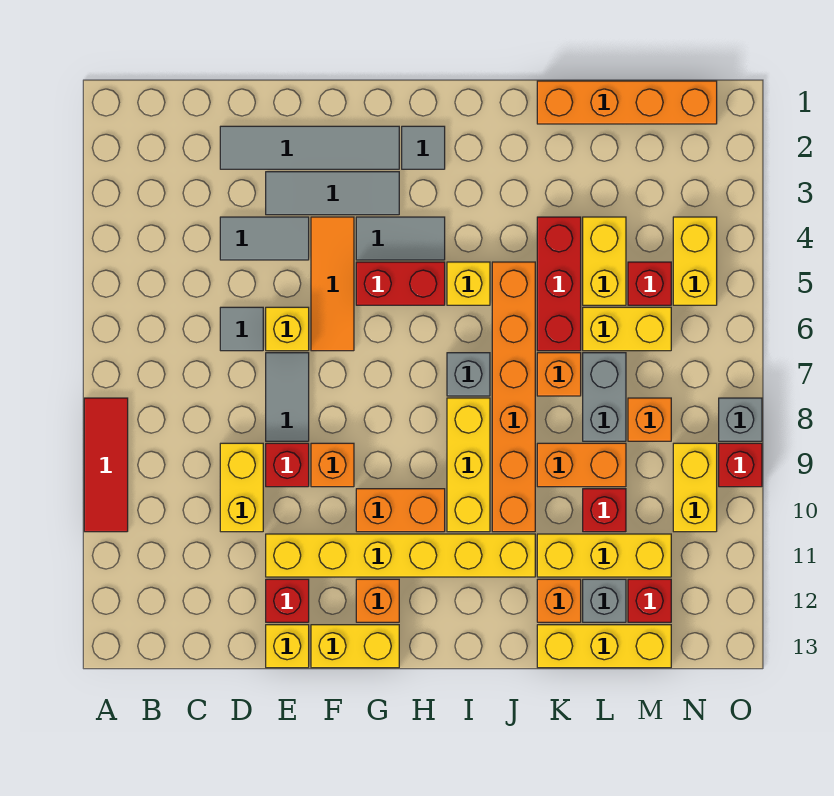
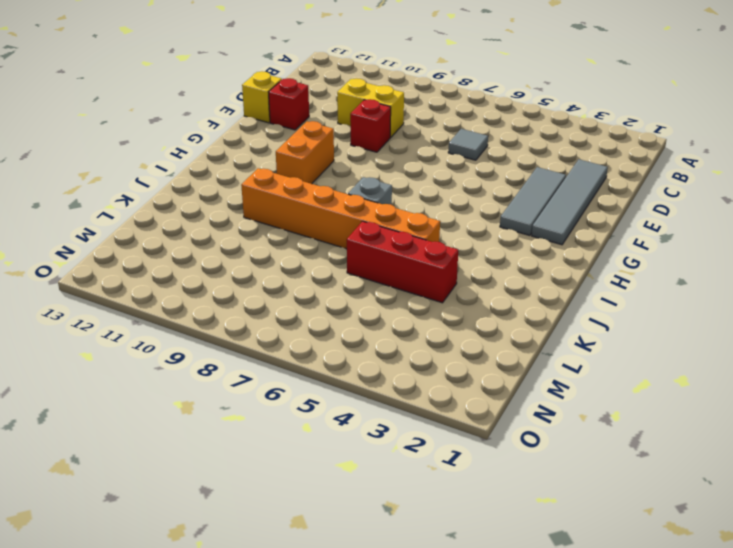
none -> red tile A8:A10 level 1
none -> grey tile D4:E4 level 1
none -> yellow brick E6 level 1
none -> grey tile E7:E8 level 1

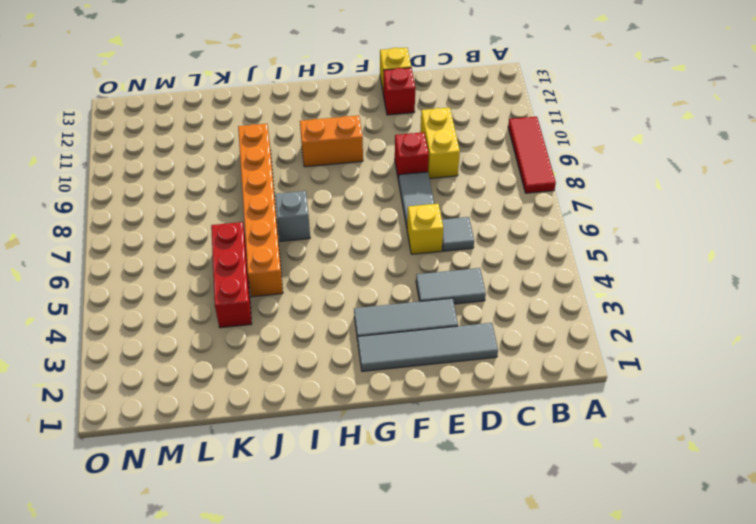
none -> yellow brick E11:J11 level 1
none -> orange tile F4:F6 level 1
none -> orange brick F9 level 1
none -> yellow brick F13:G13 level 1

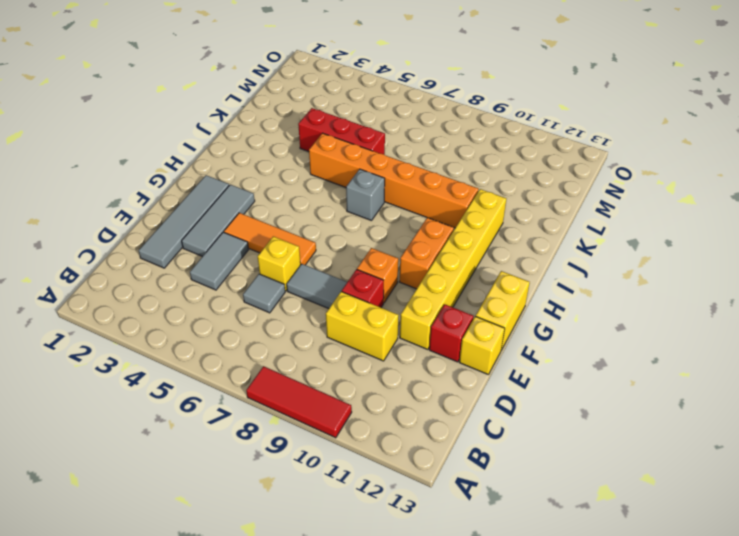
none -> grey tile G4:H4 level 1
none -> red brick G5:H5 level 1
none -> orange brick G12 level 1
none -> grey tile H2 level 1

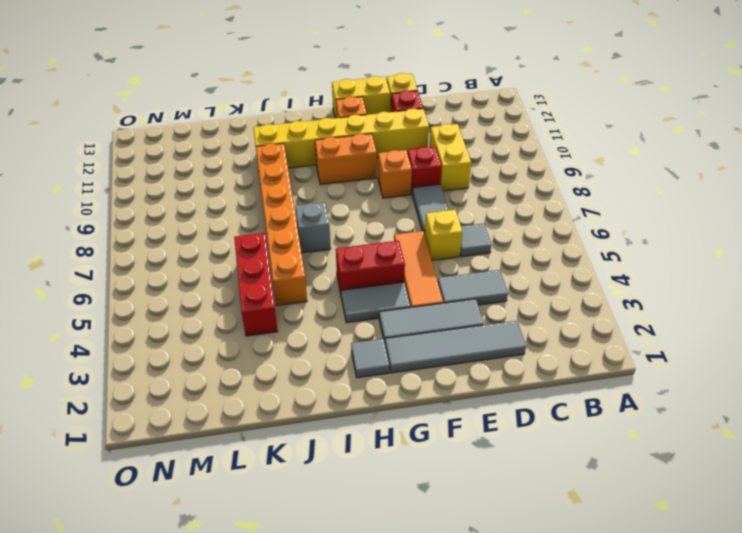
none -> red tile A8:A10 level 1
none -> yellow brick I5 level 1
none -> yellow brick I8:I10 level 1
none -> orange brick K1:N1 level 1

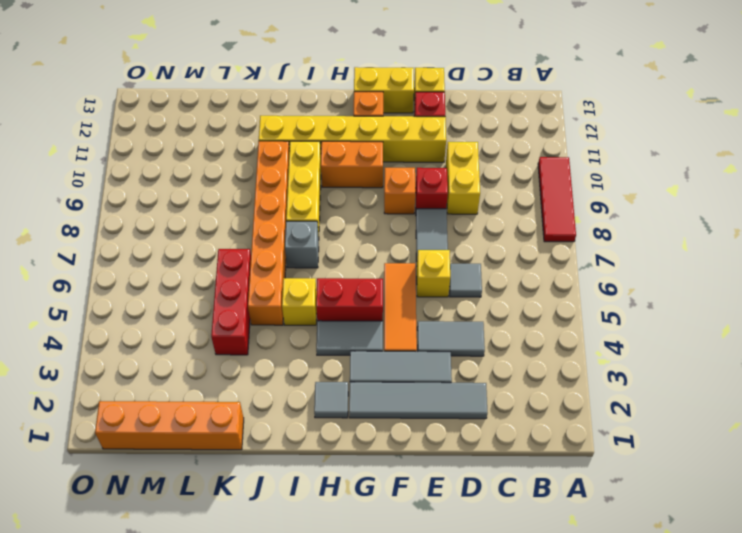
none -> orange brick K7 level 1
none -> orange brick K9:L9 level 1
none -> yellow brick K11:M11 level 1
none -> orange brick K12 level 1

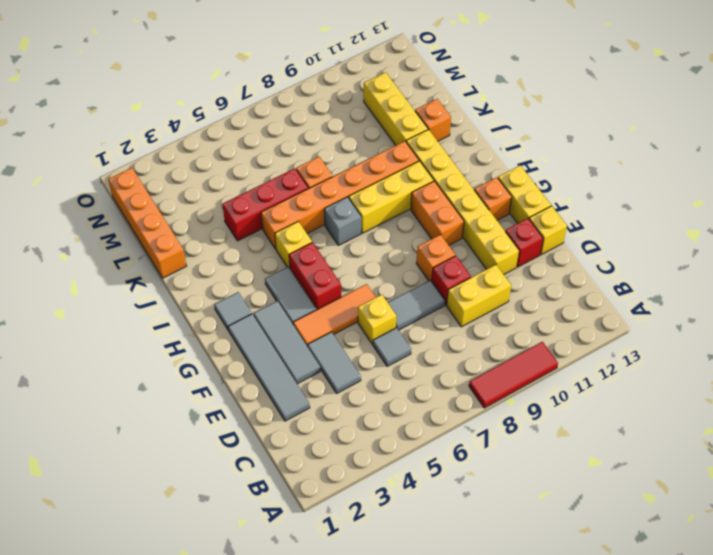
none -> orange brick K9:L9 level 1
none -> yellow brick K13:M13 level 1
none -> yellow brick L4:L5 level 1
none -> yellow brick L6:M6 level 1

